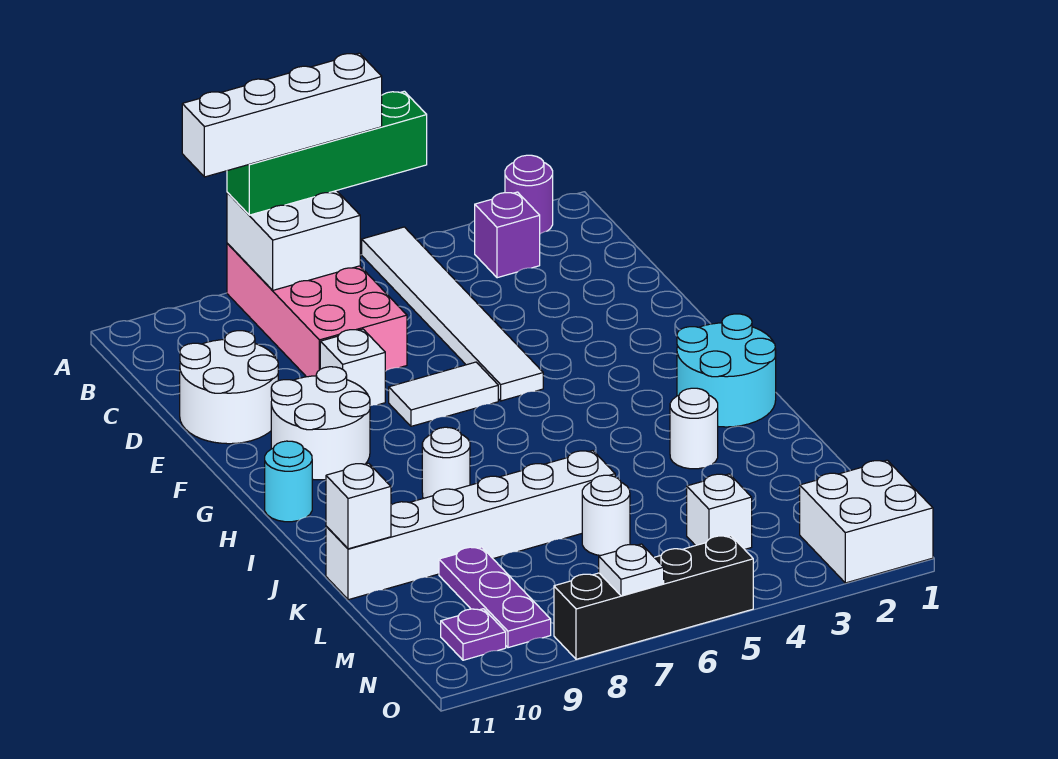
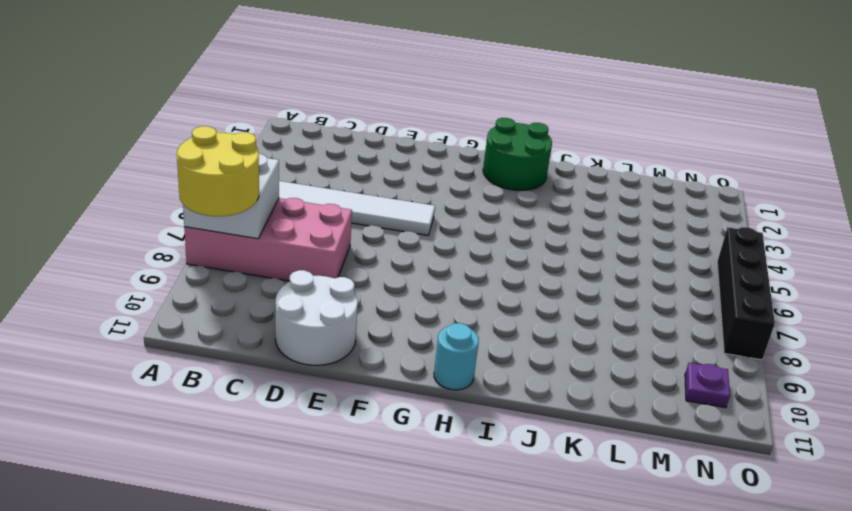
yellow round brick A8:B9 level 3 -> green brick A5:A8 level 3
green round brick H1:I2 level 1 -> cyan round brick H1:I2 level 1
none -> purple round brick A2 level 1
none -> purple brick B3 level 1
none -> white brick E8 level 1

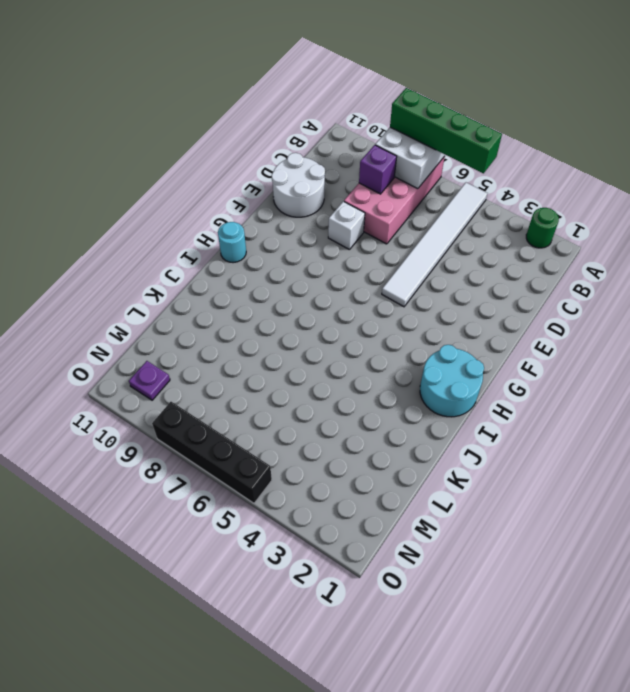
green round brick A2 level 1 -> purple round brick A2 level 1
purple brick C8 level 2 -> purple brick B3 level 1
none -> white tile F6:F7 level 1
none -> white round brick F9:G10 level 1
none -> white round brick I8 level 1

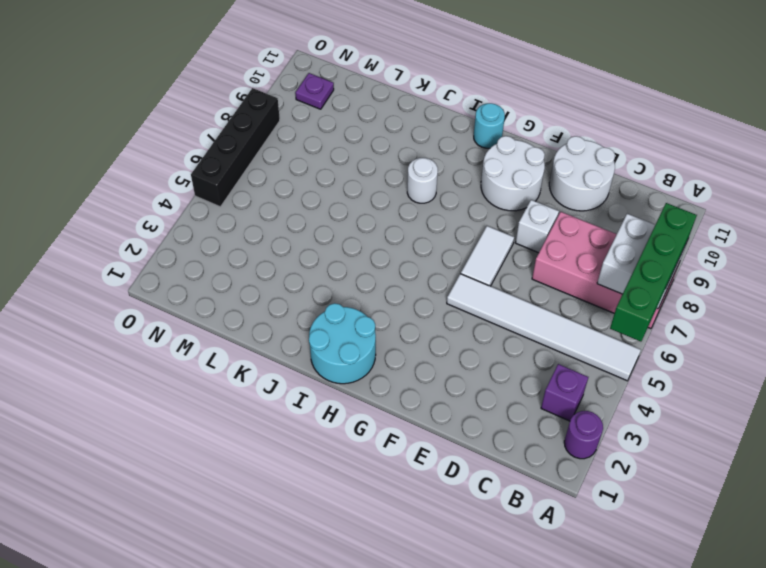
none -> white round brick J3 level 1
none -> white brick K6:K11 level 1
none -> white round brick L6 level 1

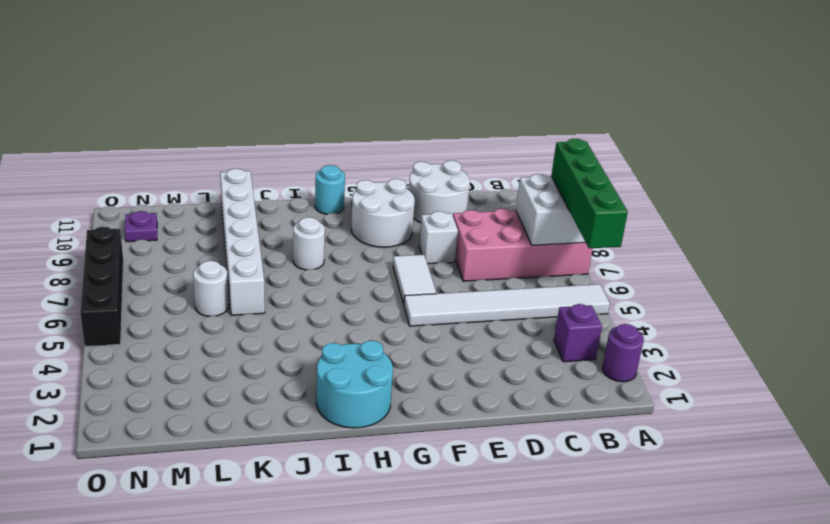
none -> white round brick J3 level 1
none -> purple plate L9:N9 level 1
none -> white brick M4 level 1

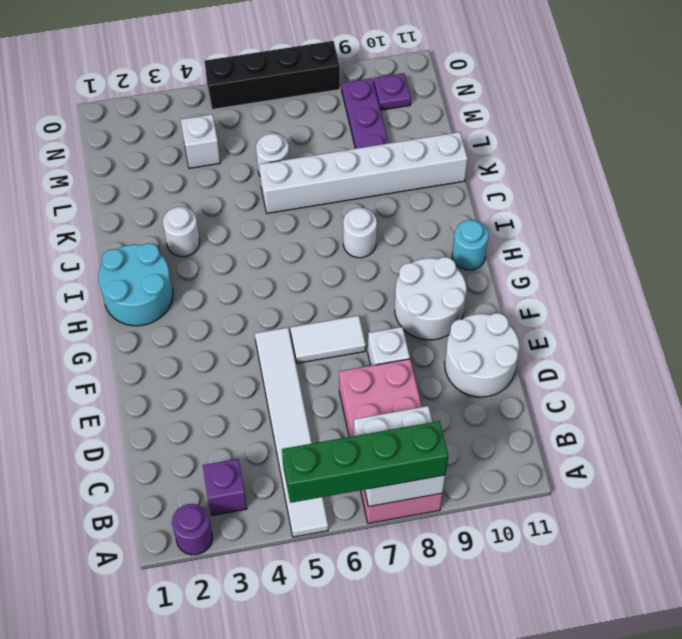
none -> white brick N1:O2 level 1
none -> white brick K11 level 2
none -> white plate O7 level 2

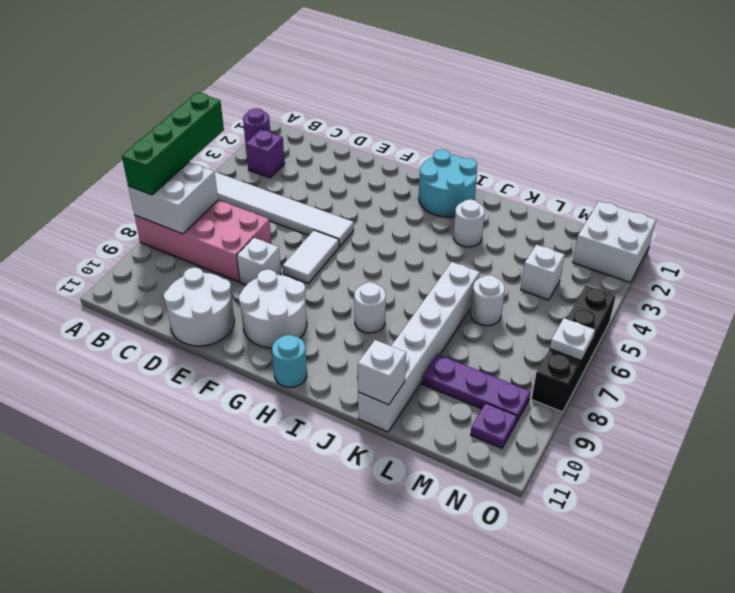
none -> white brick A6:A9 level 4

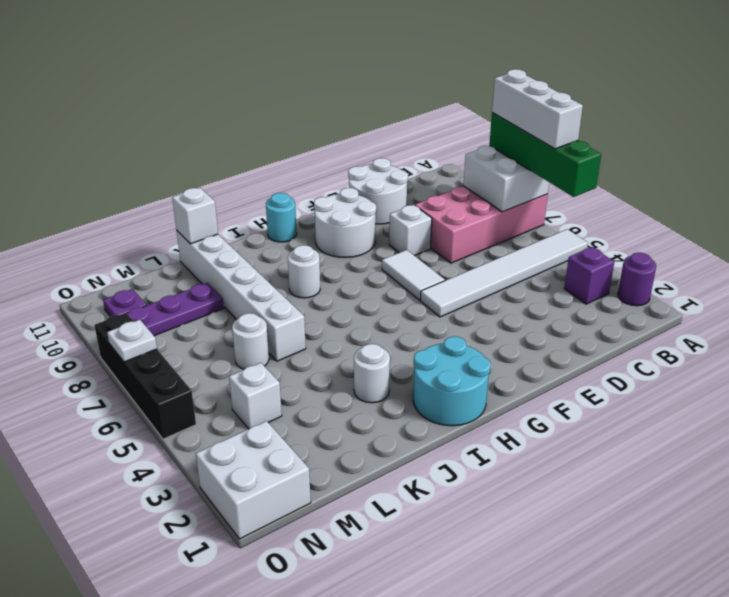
white brick A6:A8 level 4 -> white brick A6:A9 level 4

